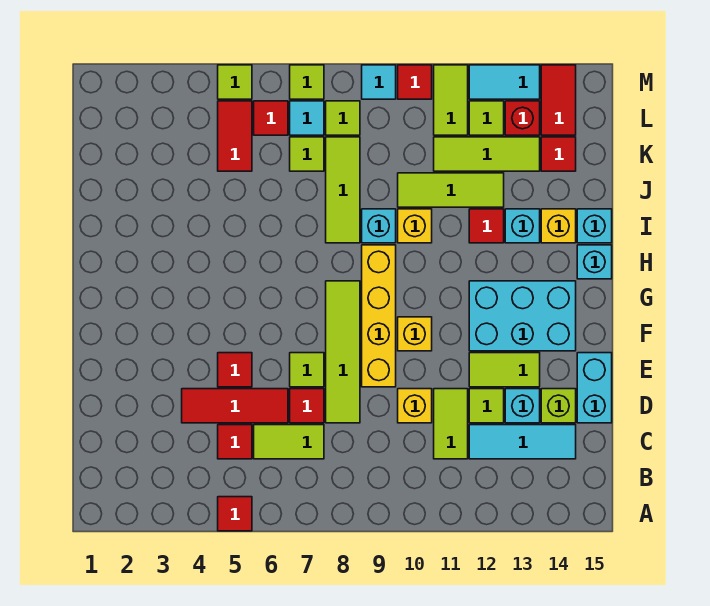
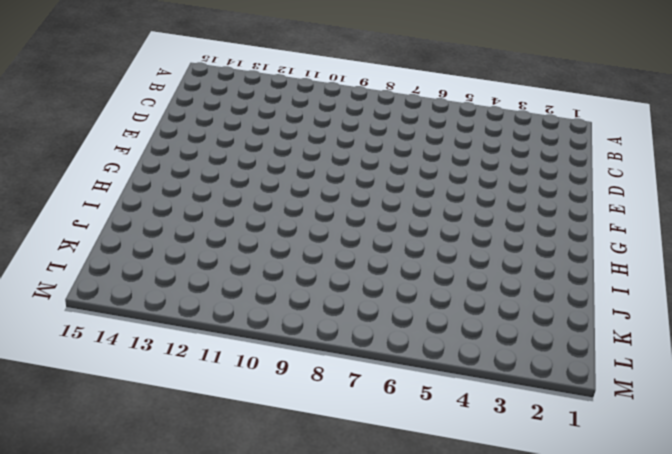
none -> red tile A5 level 1
none -> red tile C5 level 1
none -> lime tile C6:C7 level 1
none -> lime tile C11:D11 level 1

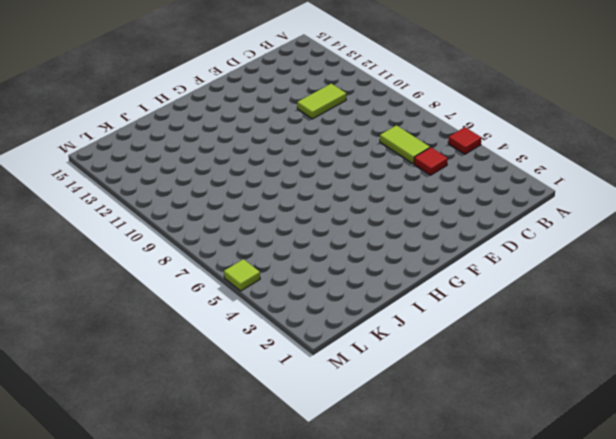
none -> cyan tile C12:C14 level 1
none -> red tile D4:D6 level 1
none -> red tile D7 level 1
none -> lime tile D8:G8 level 1

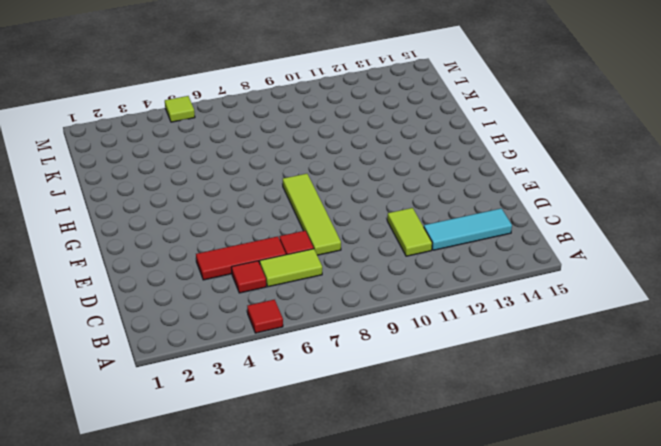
none -> yellow brick D10 level 1
none -> lime tile D12 level 1
none -> cyan brick D13 level 1
none -> lime brick D14 level 1

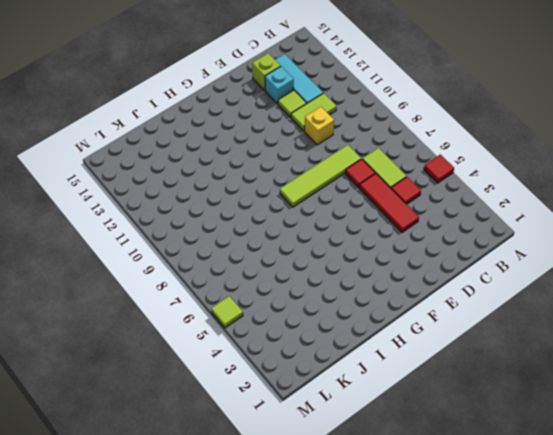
none -> cyan brick D15:E15 level 1
none -> red tile E5 level 1
none -> lime tile E7 level 1
none -> yellow brick E9:H9 level 1

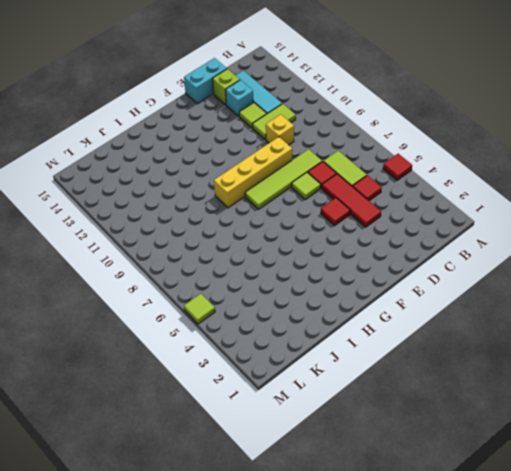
none -> lime tile E12:E13 level 1
none -> yellow brick F10 level 1
none -> cyan brick F12:G14 level 1
none -> cyan brick H15 level 1

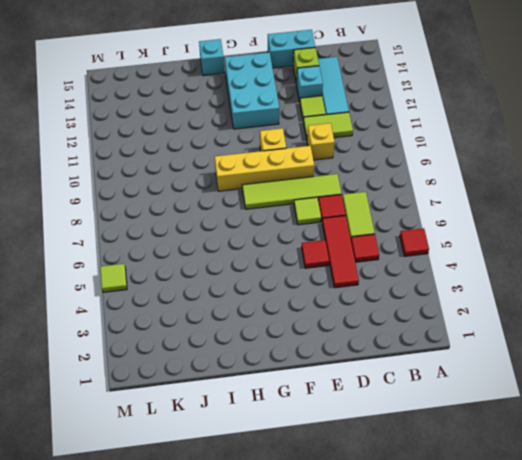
none -> lime tile E12:E13 level 1
none -> lime tile I8:K8 level 1
none -> cyan brick I9 level 1
none -> yellow brick I10 level 1

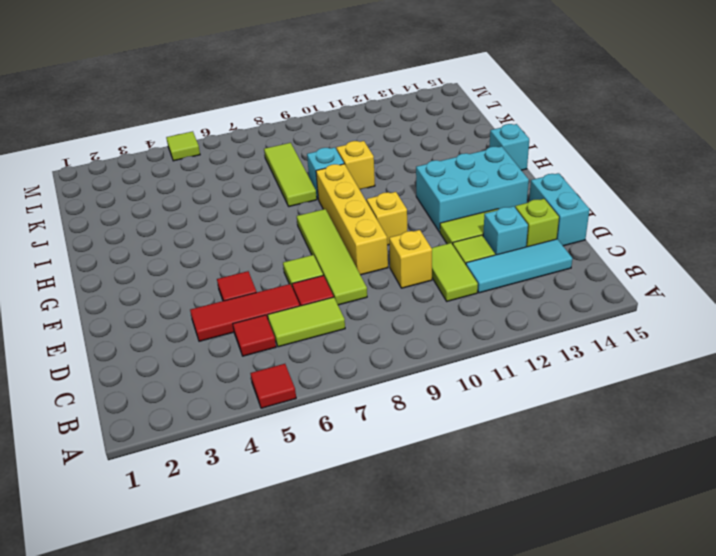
none -> red tile I12 level 1
none -> cyan brick I13 level 1
none -> yellow brick I14 level 1
none -> cyan brick I15 level 1

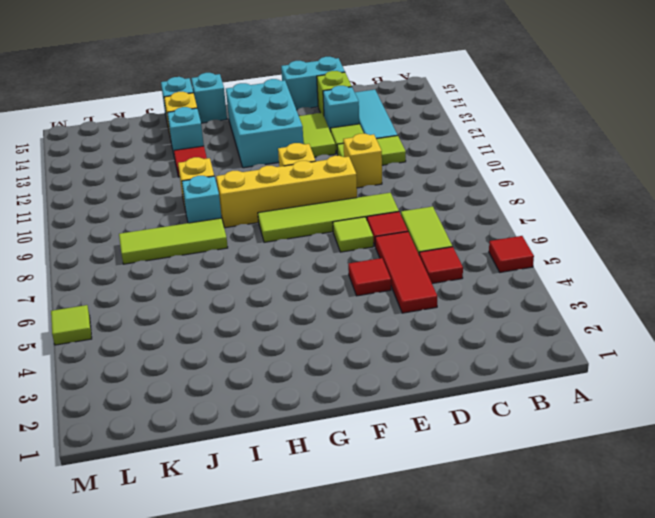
none -> lime tile J10:J12 level 1
none -> red tile K5:L5 level 1
none -> lime tile K7 level 1
none -> lime tile K11:K13 level 1

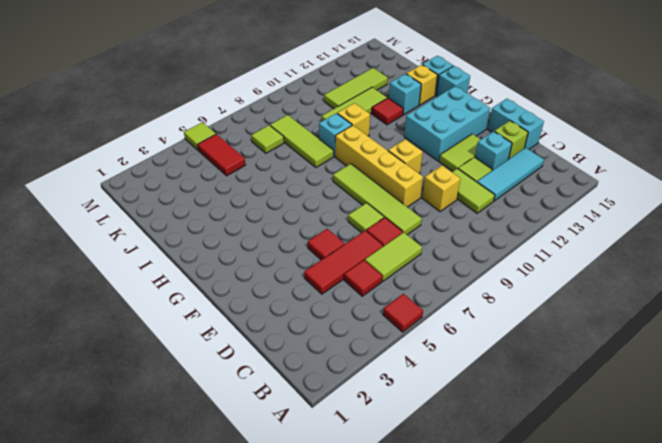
none -> red tile K14 level 1
none -> red tile L6 level 1
none -> cyan tile L7 level 1
none -> lime tile L8 level 1

